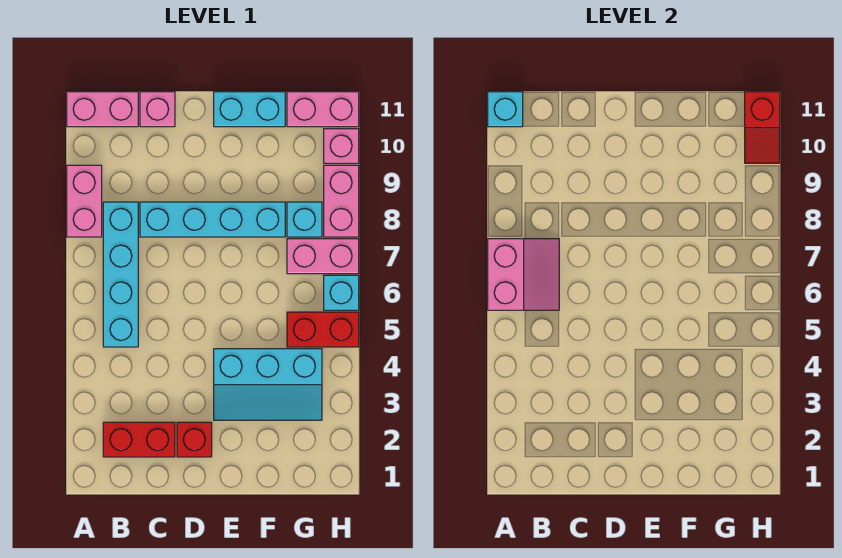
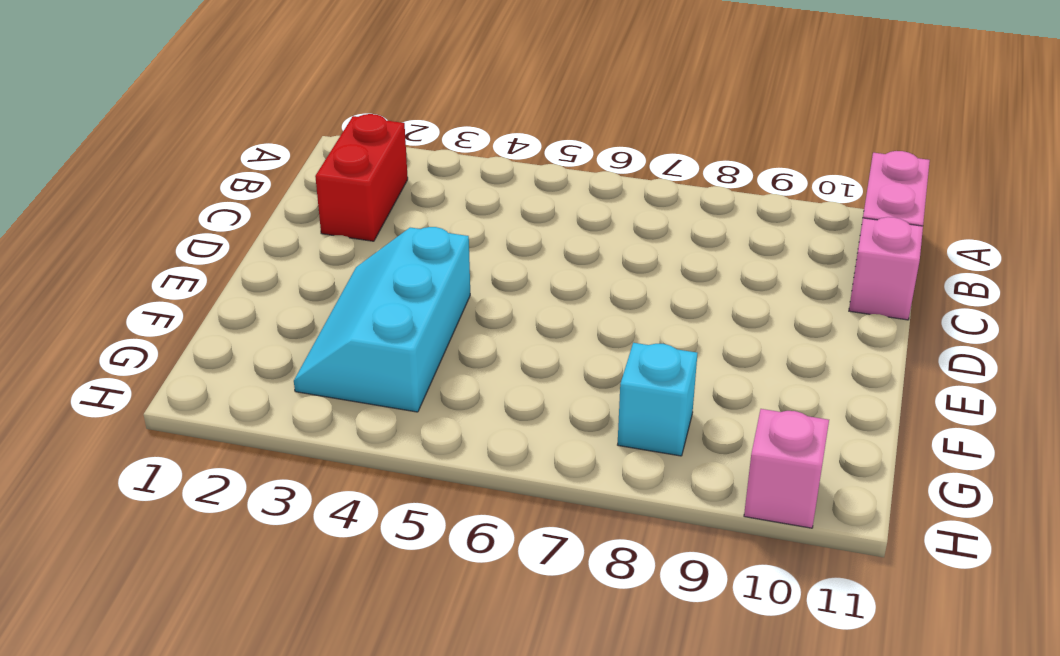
none -> pink brick A8:A9 level 1
none -> cyan brick B5:B8 level 1
none -> cyan brick C8:F8 level 1

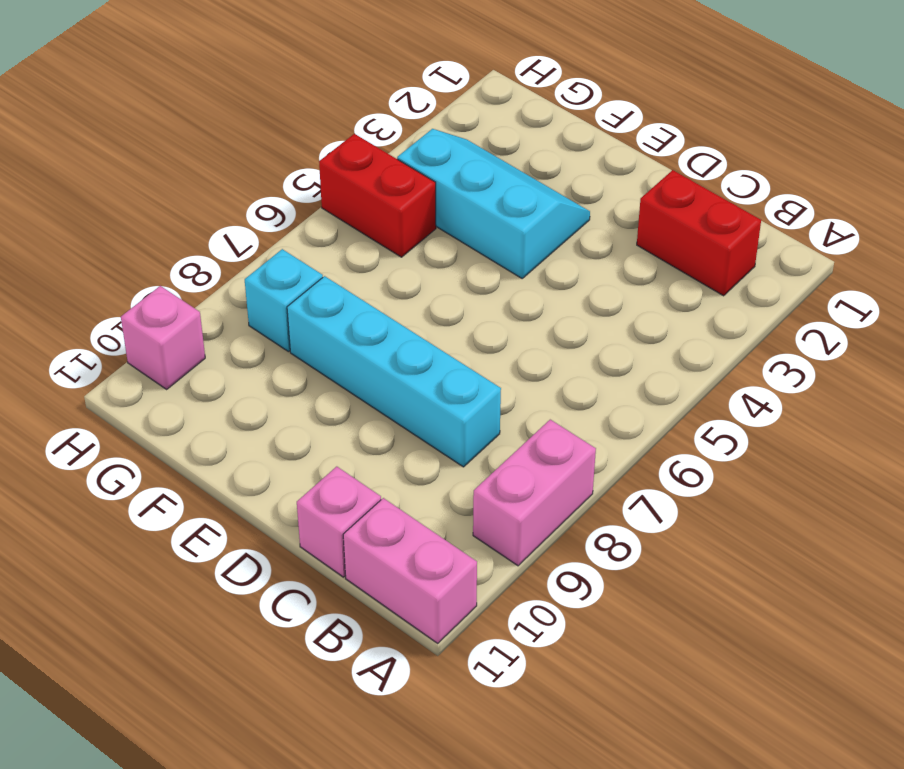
none -> cyan brick B5:B8 level 1
none -> red brick D2 level 1
none -> cyan brick E11:F11 level 1

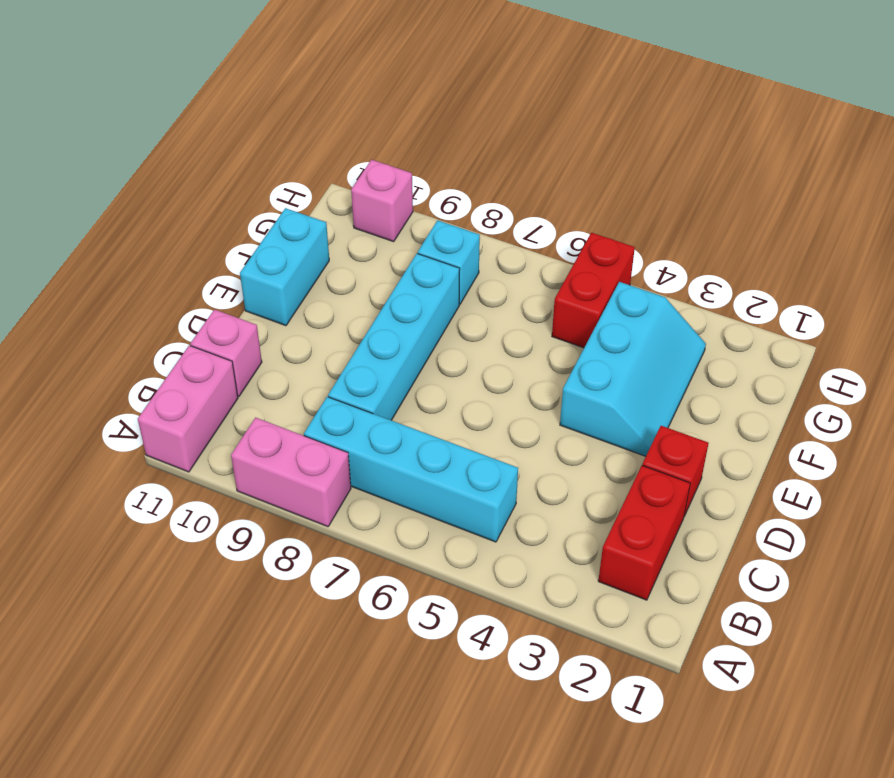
none -> pink brick G7:H7 level 1
none -> pink brick G11:H11 level 1
none -> cyan brick H6 level 1

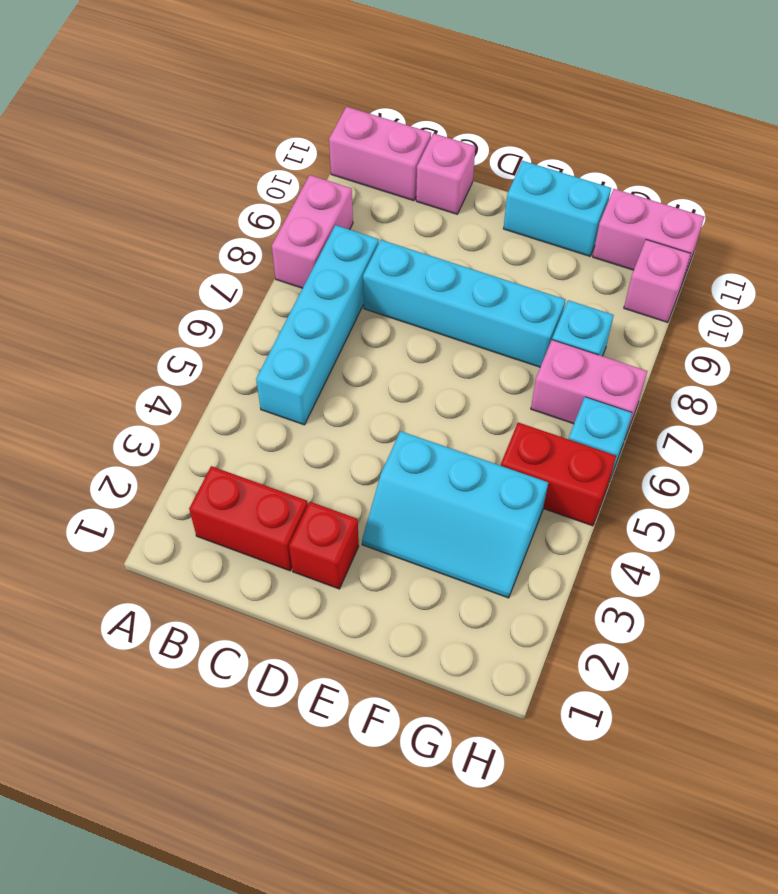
none -> pink brick H8:H9 level 1
none -> pink slope A6:B7 level 2 top A
none -> cyan brick A11 level 2

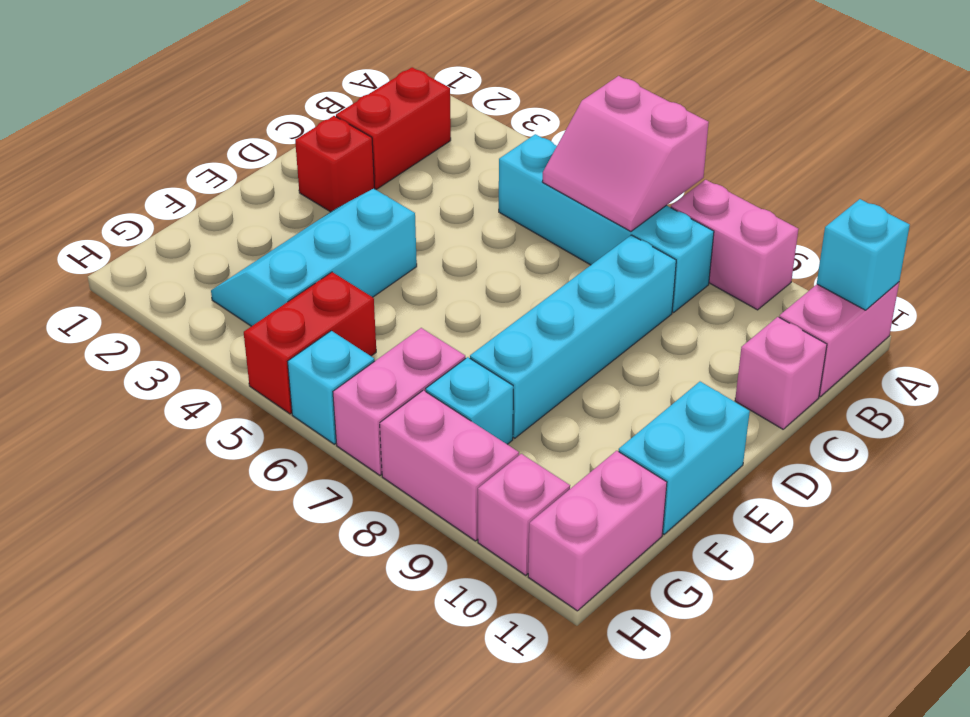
none -> red slope H10:H11 level 2 top 11

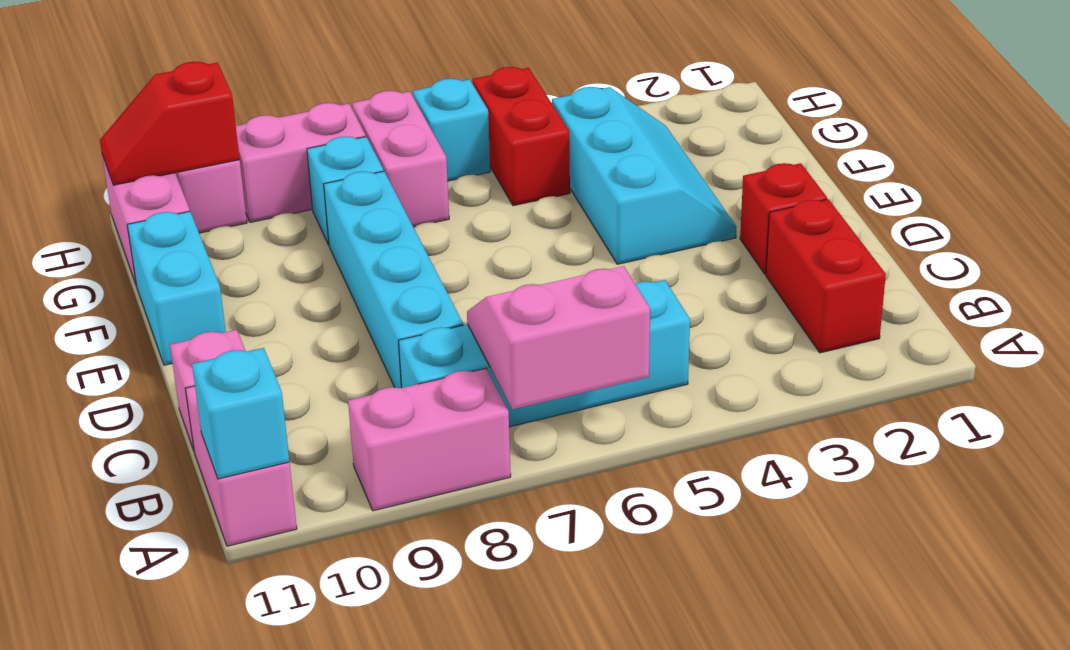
red slope H10:H11 level 2 top 10 -> red slope H10:H11 level 2 top 11

